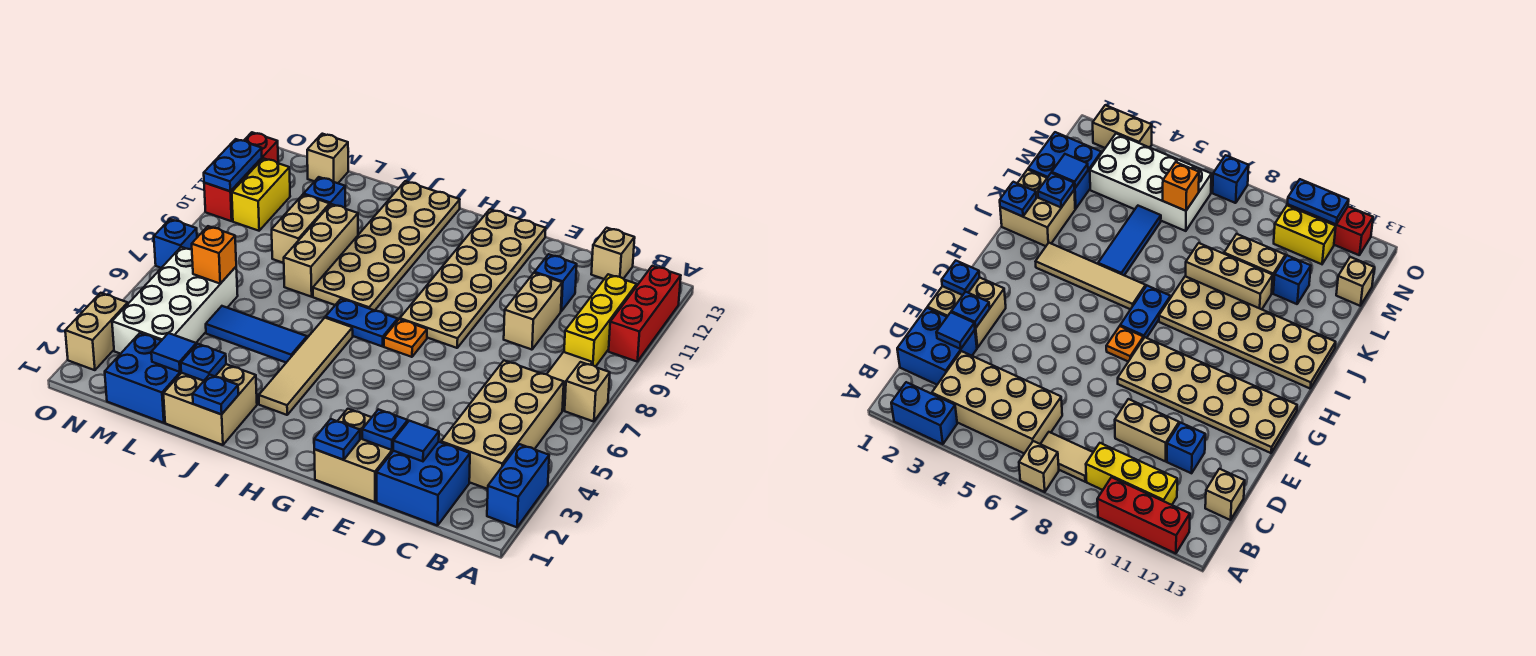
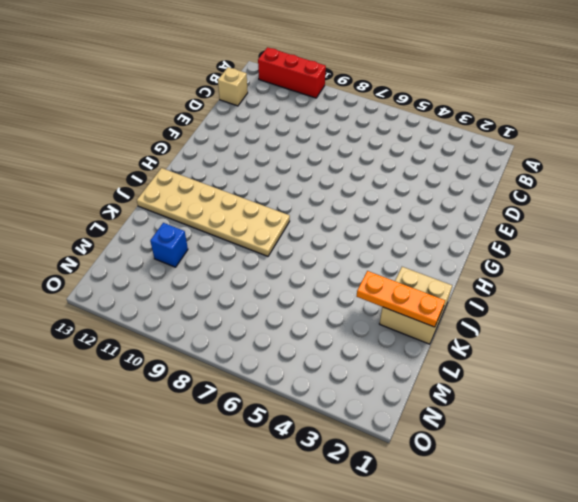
orange plate K1:K3 level 2 -> blue plate K2 level 2
none -> blue brick A2:A3 level 1
none -> tan brick A7 level 1
none -> tan brick B3:C6 level 1
none -> tan tile B7:B8 level 1

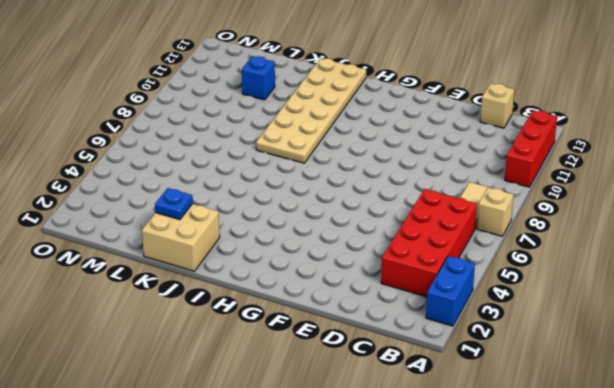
red brick B3:C6 level 1 -> tan brick B3:C6 level 1
none -> yellow brick B9:B11 level 1
none -> blue brick C1:D2 level 1
none -> tan brick D9:D10 level 1
none -> blue brick D11 level 1

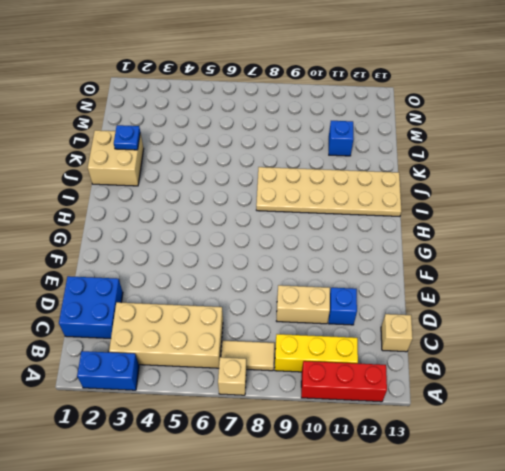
none -> tan brick E1:F2 level 1
none -> tan plate F8:G13 level 1
none -> orange plate G7 level 1
none -> blue plate H7:I7 level 1

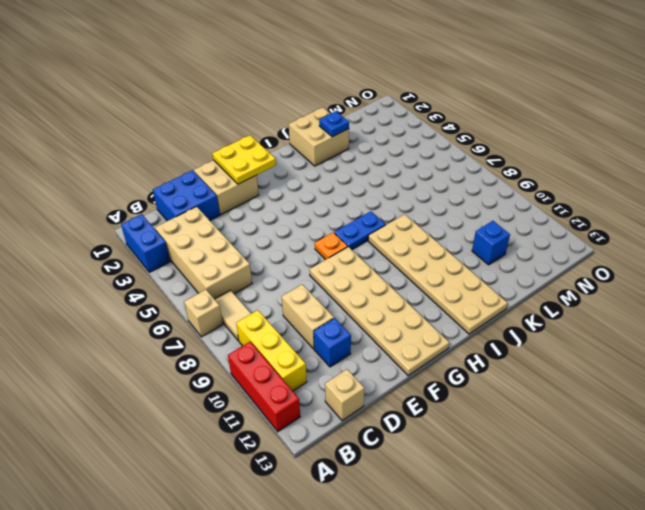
yellow plate F1:G2 level 2 -> blue plate F1 level 2
none -> tan tile I3:I6 level 1
none -> blue tile J5:L5 level 1
none -> tan brick K8:K10 level 1
none -> blue brick L1:M2 level 1

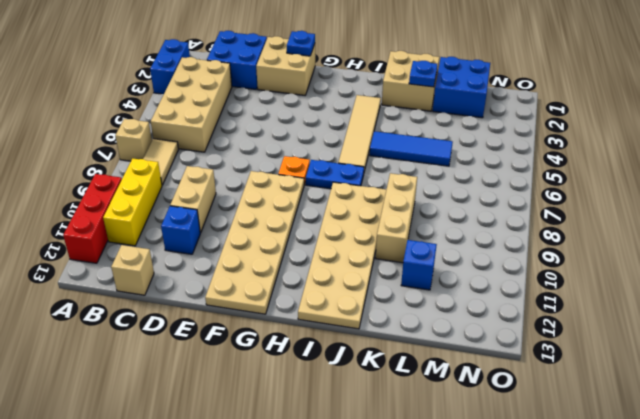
none -> tan brick L9:L10 level 1
none -> white brick M3:N6 level 1
none -> tan brick M13 level 1
none -> yellow brick N10:N11 level 1

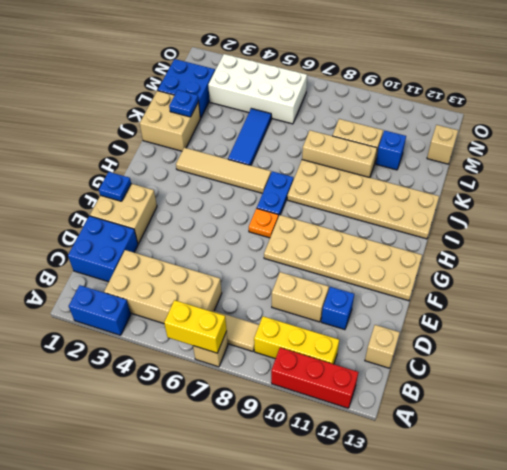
yellow brick A6:A7 level 2 -> yellow brick N10:N11 level 1
none -> tan brick O2:O3 level 1
none -> blue brick O7 level 1
none -> red brick O10:O12 level 1
none -> blue tile D2 level 2

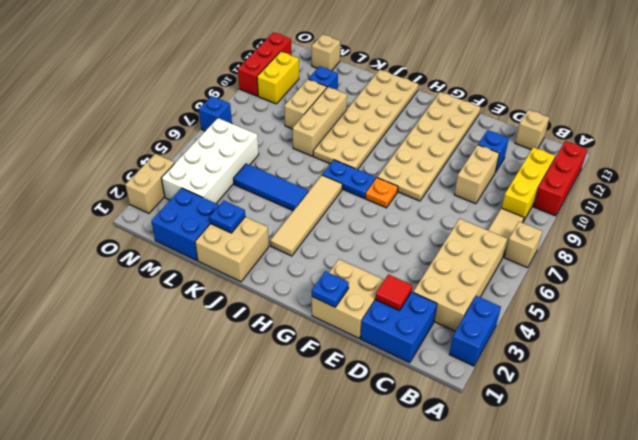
red tile D2 level 2 -> blue tile D2 level 2
none -> blue plate E2 level 2
none -> blue plate J1 level 2
none -> blue tile L2 level 2
none -> orange brick M6 level 2

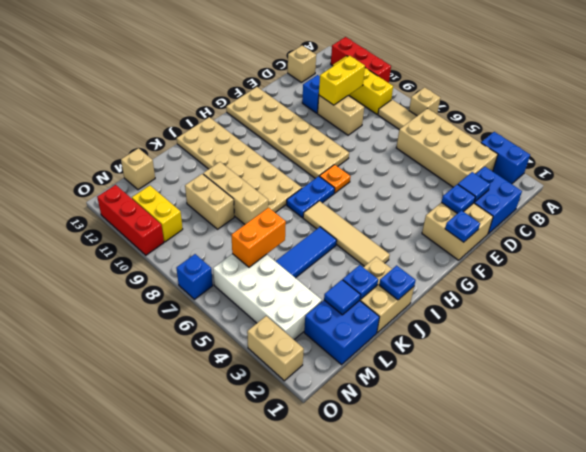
yellow brick C10:D10 level 2 -> none
orange brick L6:M6 level 2 -> orange brick M6 level 2
none -> blue brick L11 level 1
none -> blue plate O10:O11 level 2

